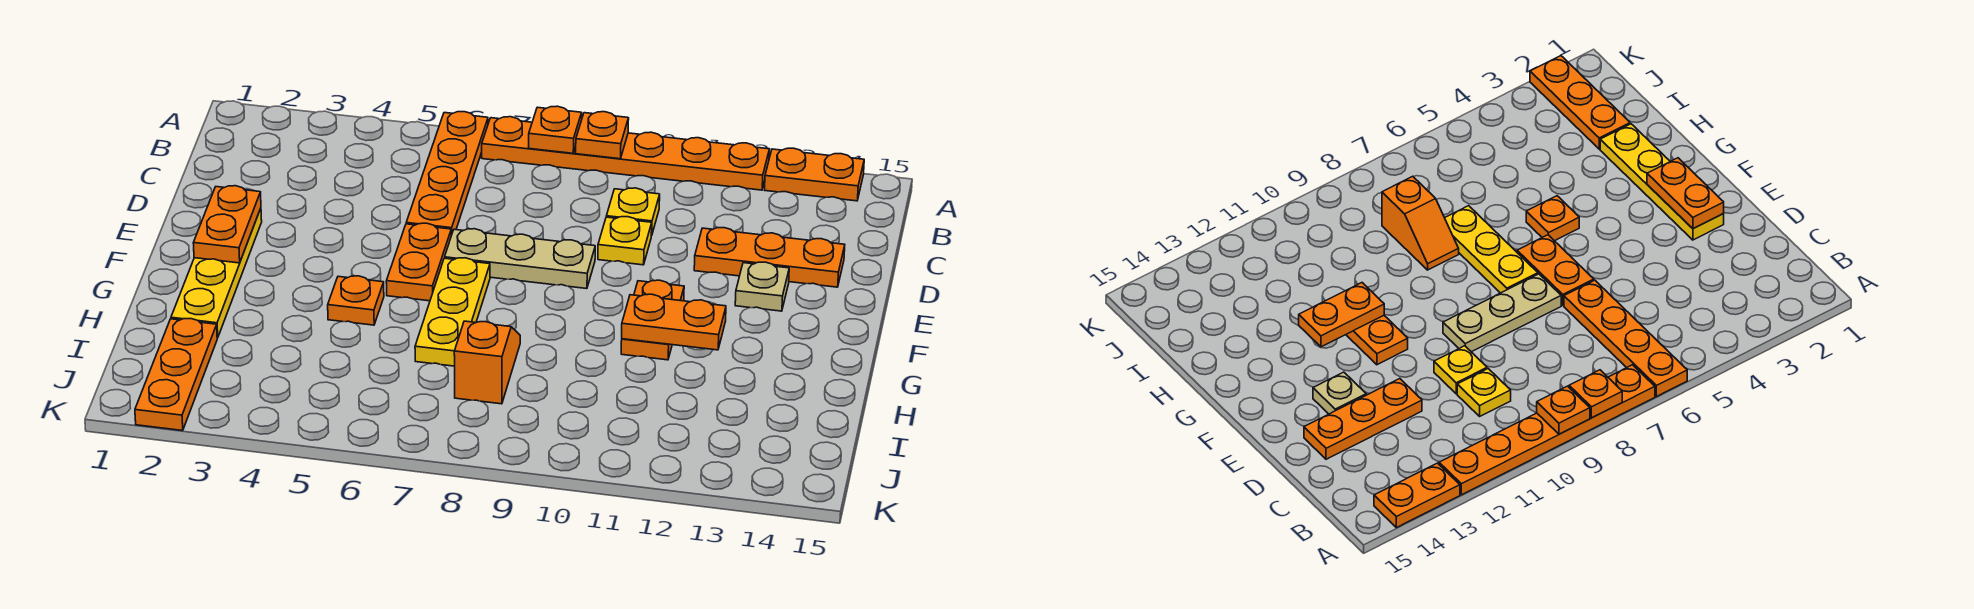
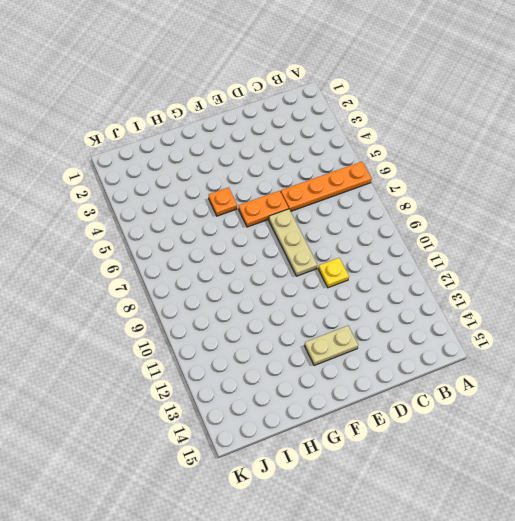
tan plate E13:F13 level 1 -> tan plate E13 level 1
none -> orange plate A7:A12 level 1
none -> orange plate A13:A14 level 1
none -> yellow plate C10 level 1

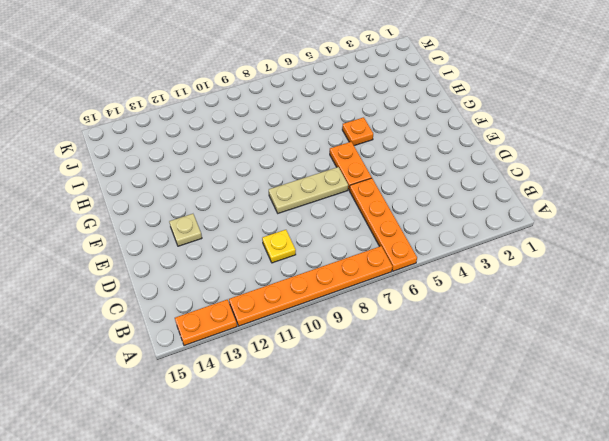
none -> yellow plate D10 level 1
none -> orange plate D12:D14 level 1
none -> yellow plate E2:H2 level 1

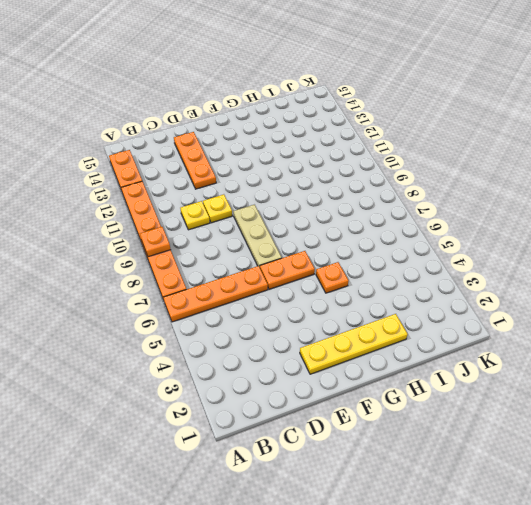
none -> tan plate E13 level 1
none -> yellow plate F7:H7 level 1
none -> orange plate F11:G11 level 1

